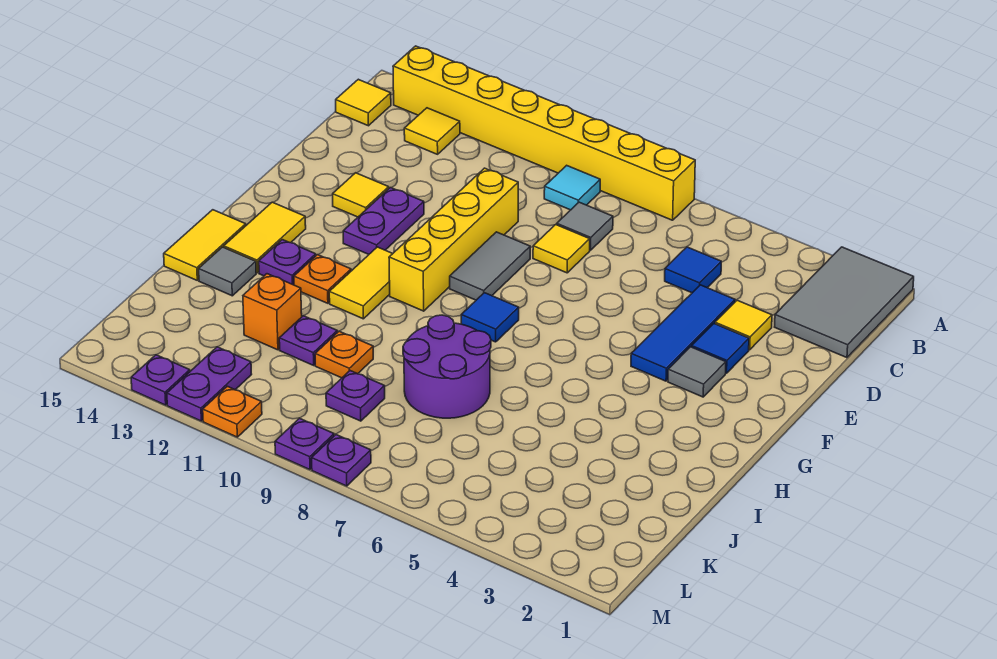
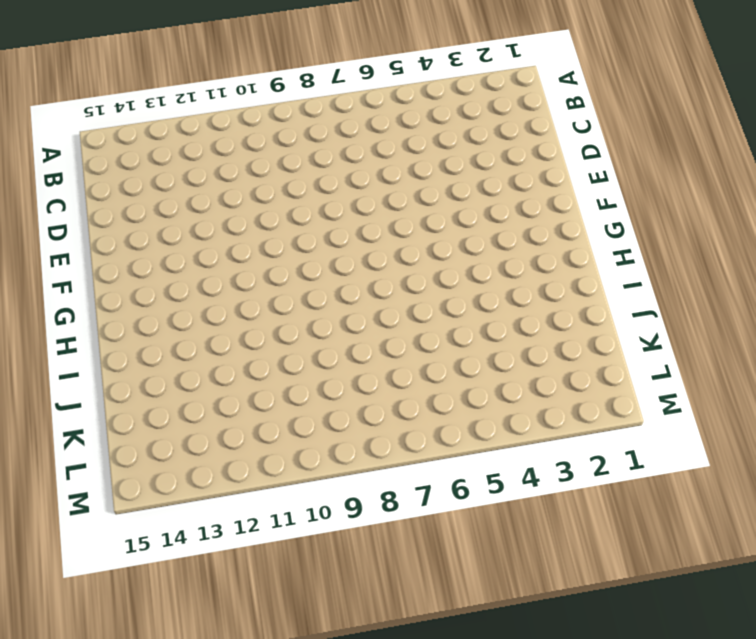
none -> grey tile A1:C2 level 1
none -> yellow brick A7:A14 level 1
none -> cyan tile B9 level 1
none -> yellow tile B13 level 1

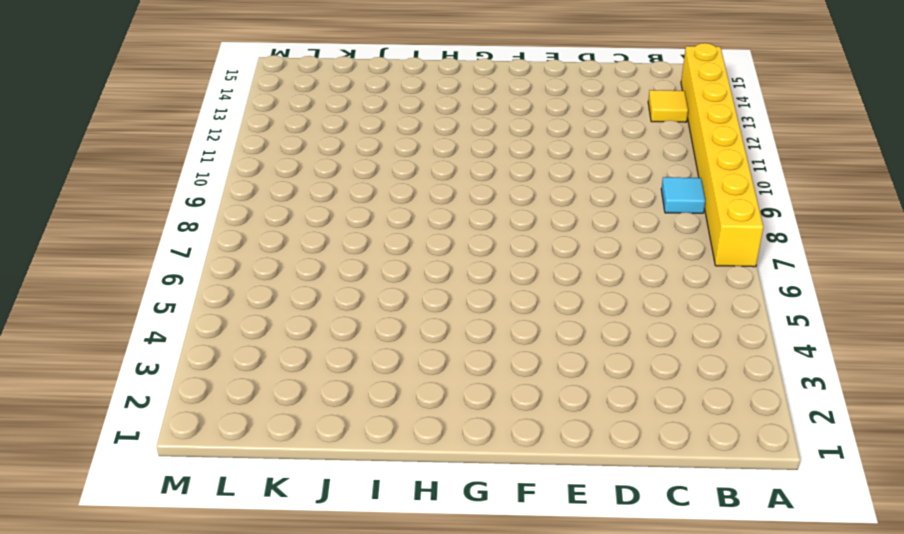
none -> grey tile A1:C2 level 1
none -> yellow tile B15 level 1
none -> blue tile C5 level 1
none -> grey tile C8 level 1

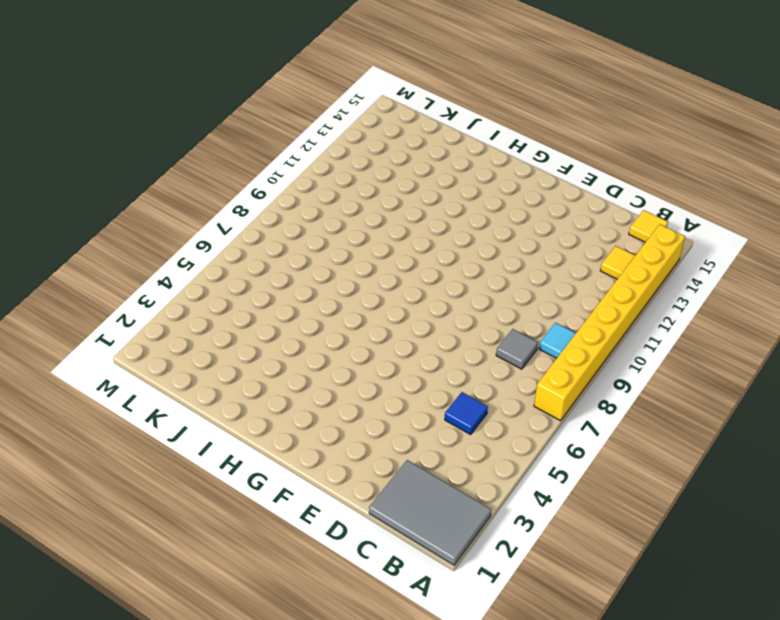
none -> yellow tile D3 level 1
none -> blue tile D4:F4 level 1
none -> yellow tile D8 level 1
none -> yellow brick D10:G10 level 1

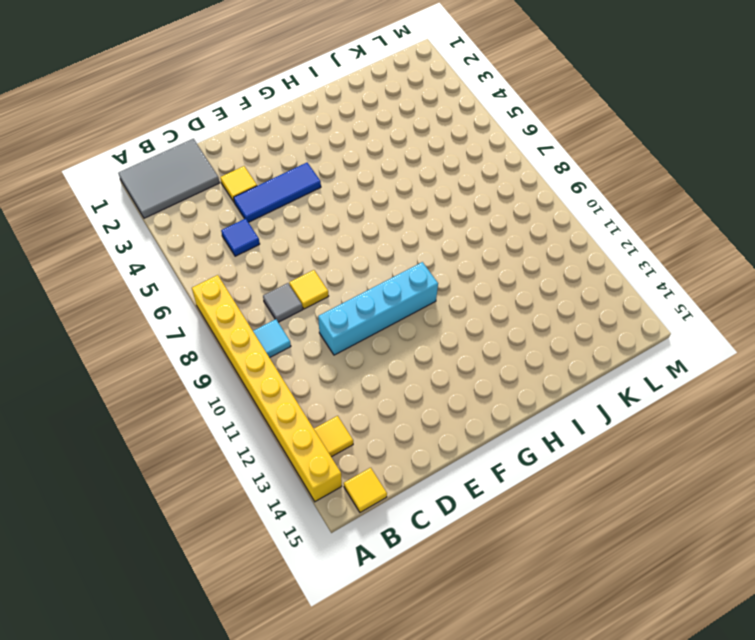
cyan brick D10:G10 level 1 -> yellow brick D10:G10 level 1
none -> blue tile E3 level 1
none -> grey tile E9:F9 level 1
none -> purple plate E12:F12 level 1
none -> yellow tile E13 level 1

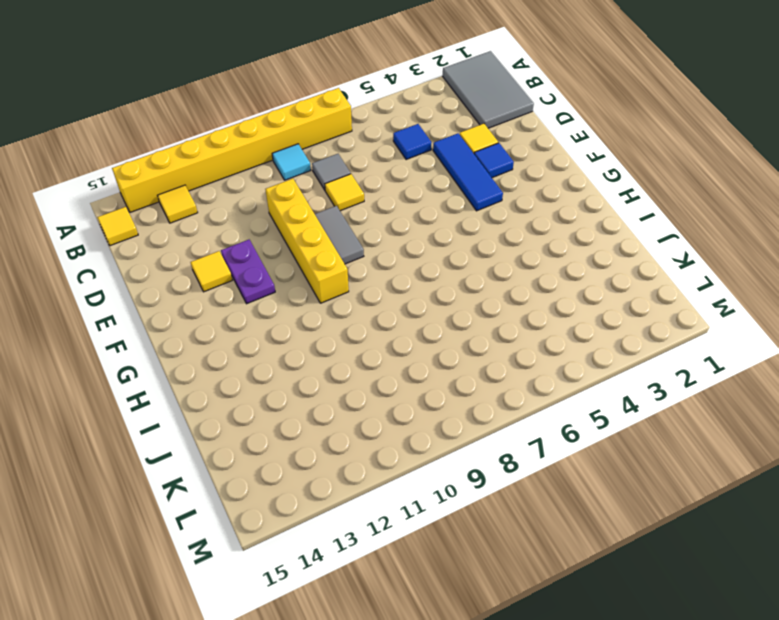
none -> grey tile F3 level 1
none -> blue tile G8 level 1
none -> yellow tile G11:H11 level 1
none -> yellow tile G14:H14 level 1

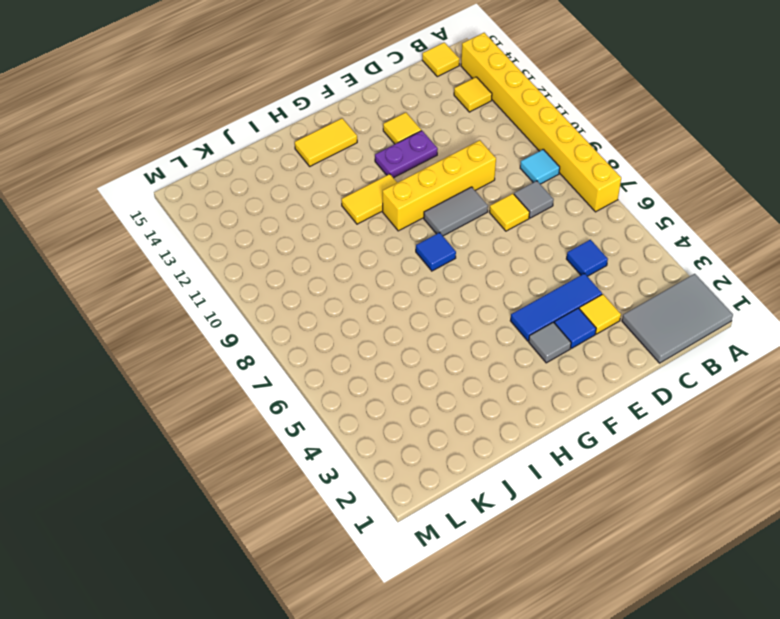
none -> orange plate H12 level 1
none -> purple plate H13 level 1
none -> yellow tile H15:I15 level 1
none -> purple round brick I7:J8 level 1

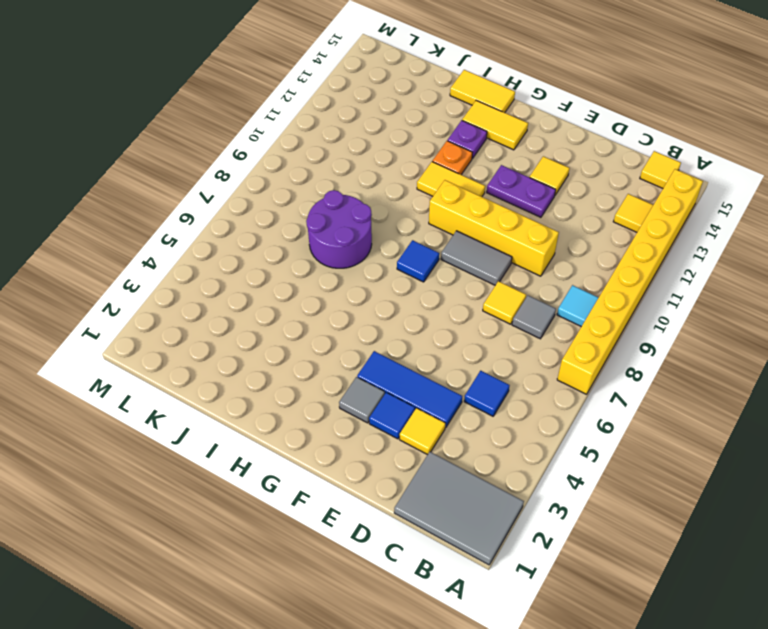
none -> grey tile I14 level 1
none -> orange plate J10 level 1
none -> purple plate J11 level 1
none -> orange brick J12 level 1

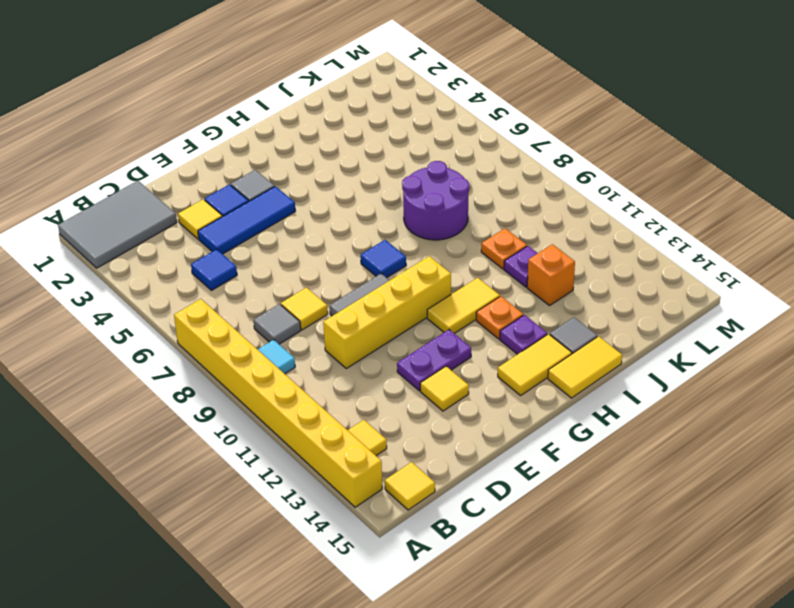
none -> purple plate K9 level 1
none -> purple plate L12:M12 level 1
none -> purple plate M8 level 1
none -> purple plate M9 level 1

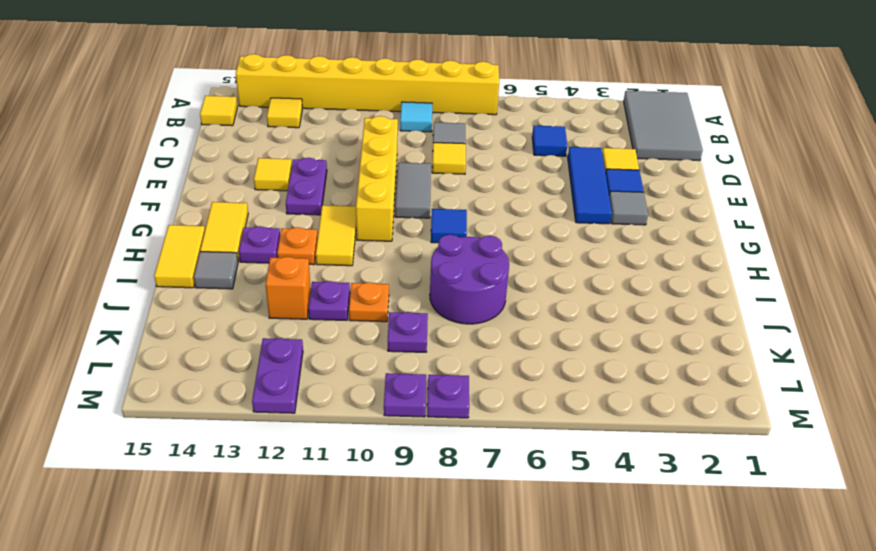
none -> orange plate M11 level 1
none -> purple plate M13 level 1

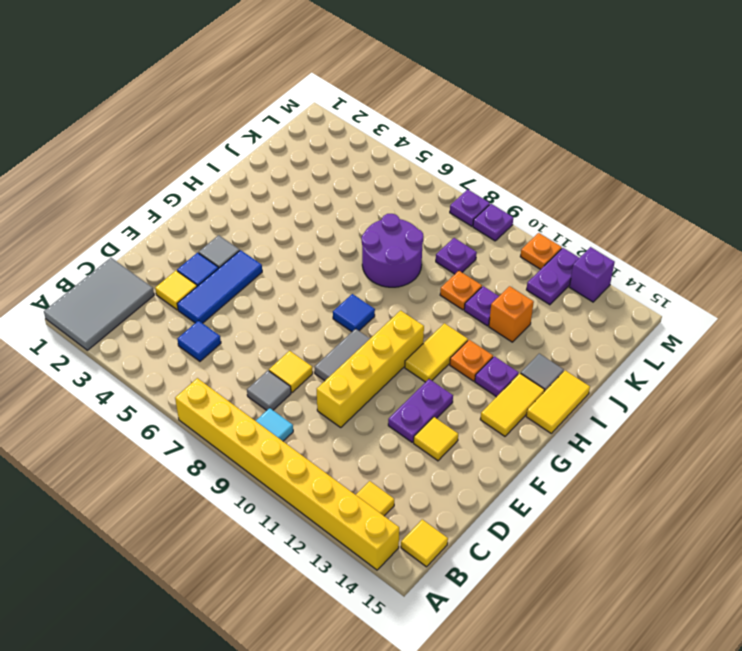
purple brick M13 level 1 -> purple plate M13 level 1

